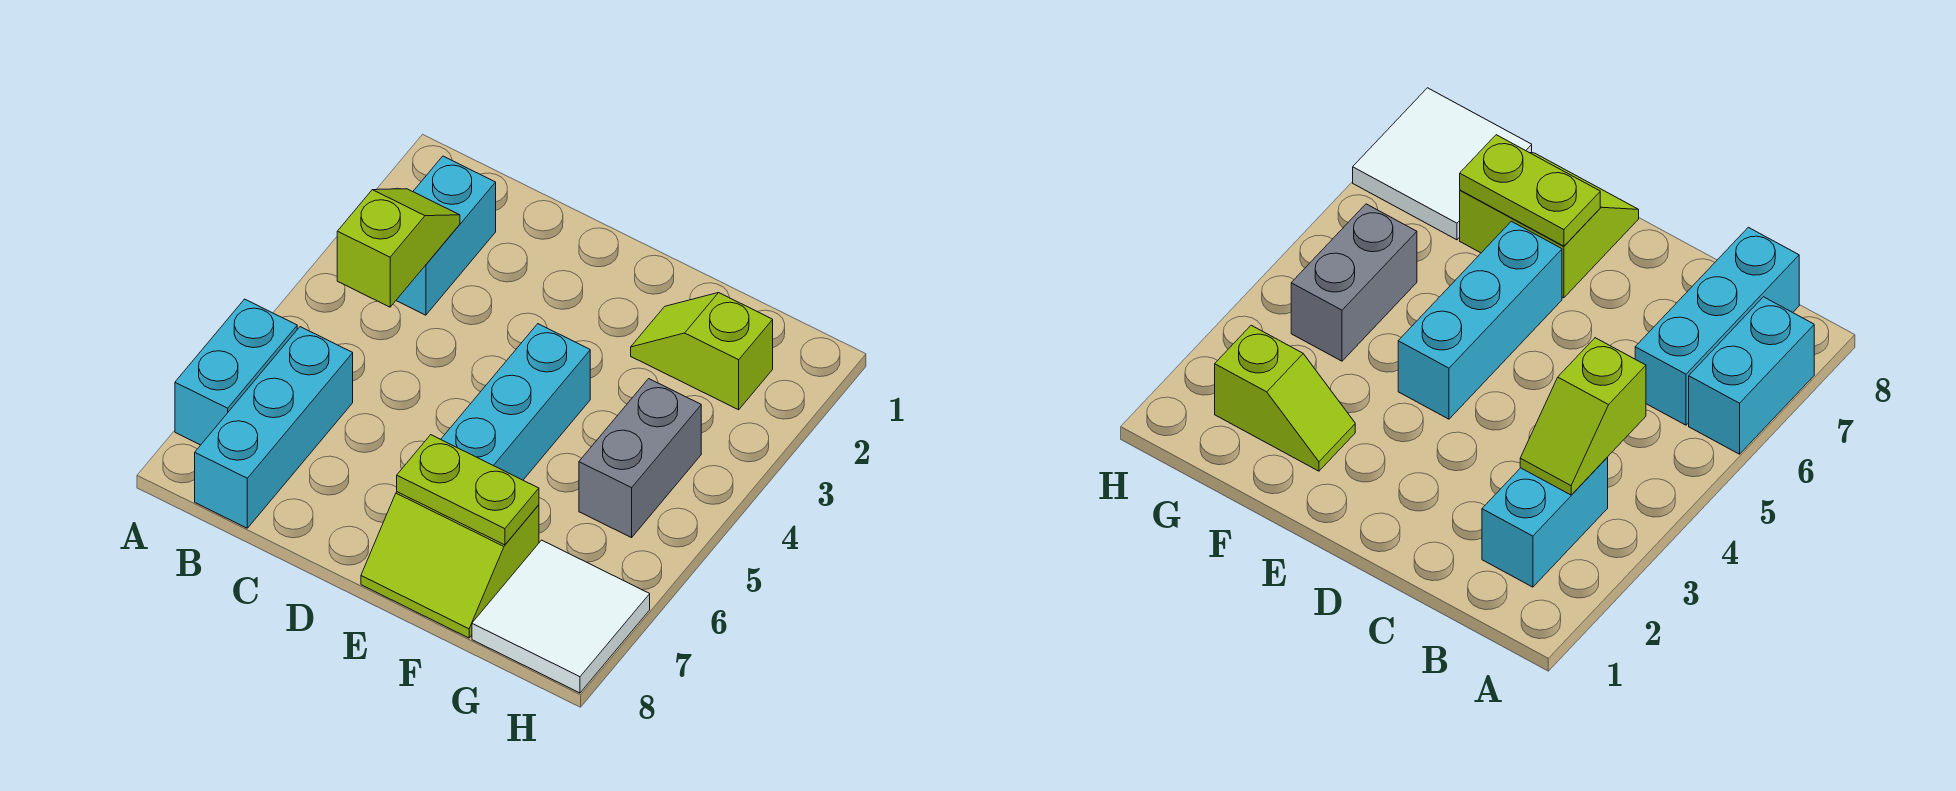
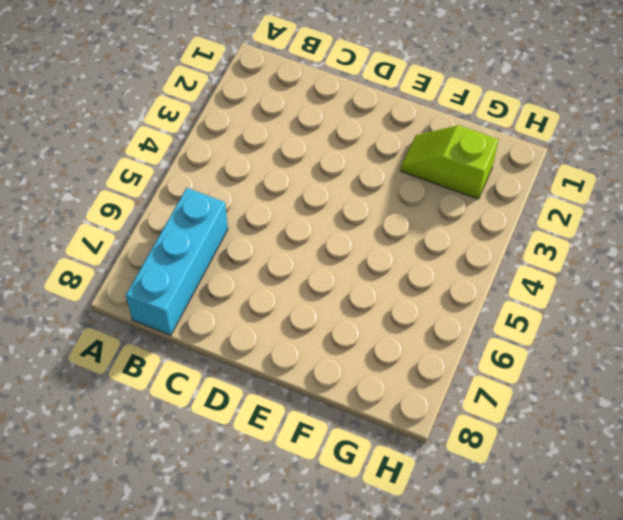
none -> cyan brick A6:A7 level 1
none -> cyan brick B2:B3 level 1

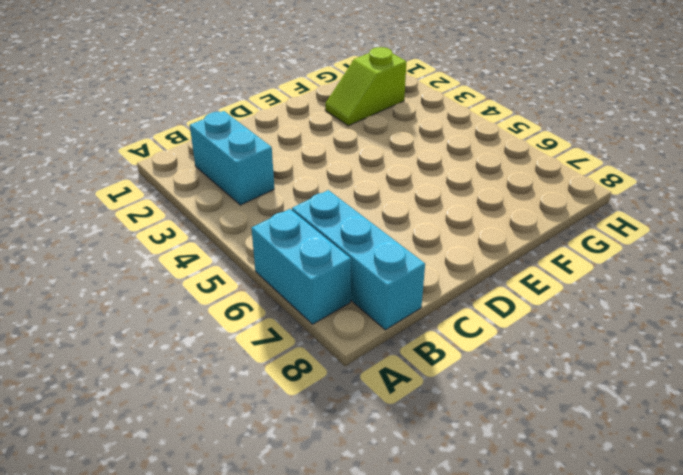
none -> cyan brick E4:E6 level 1
none -> lime slope E7:F8 level 1 top 7

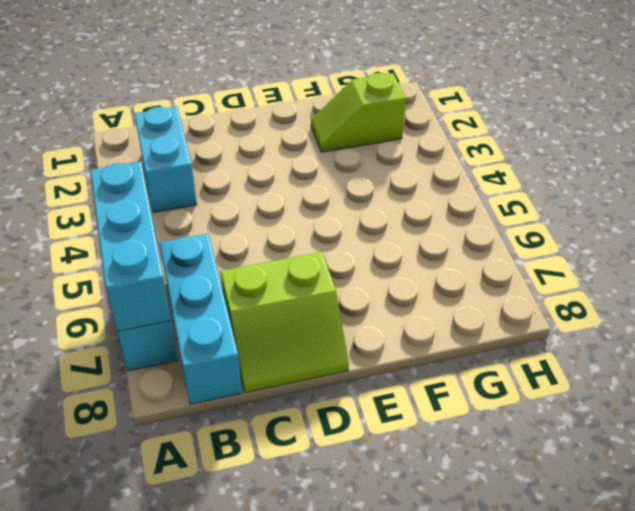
cyan brick A5:A7 level 2 -> cyan brick E4:E6 level 1
lime slope C7:D8 level 1 top 7 -> lime slope E7:F8 level 1 top 7
none -> grey brick G4:G5 level 1
none -> white tile G7:H8 level 1

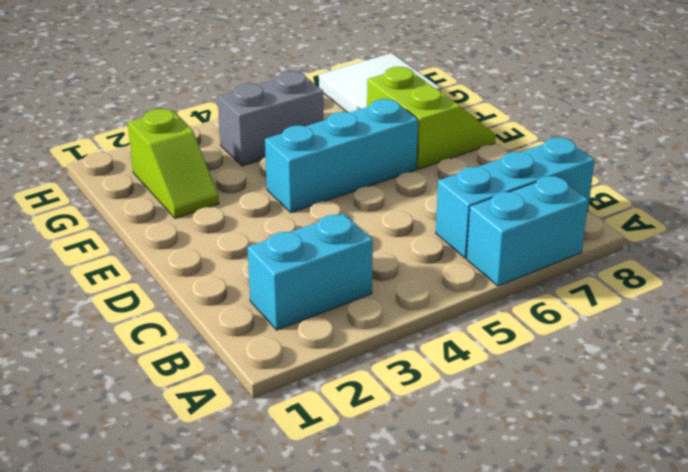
none -> lime slope B3:B4 level 2 top 4
none -> lime plate E7:F7 level 2

